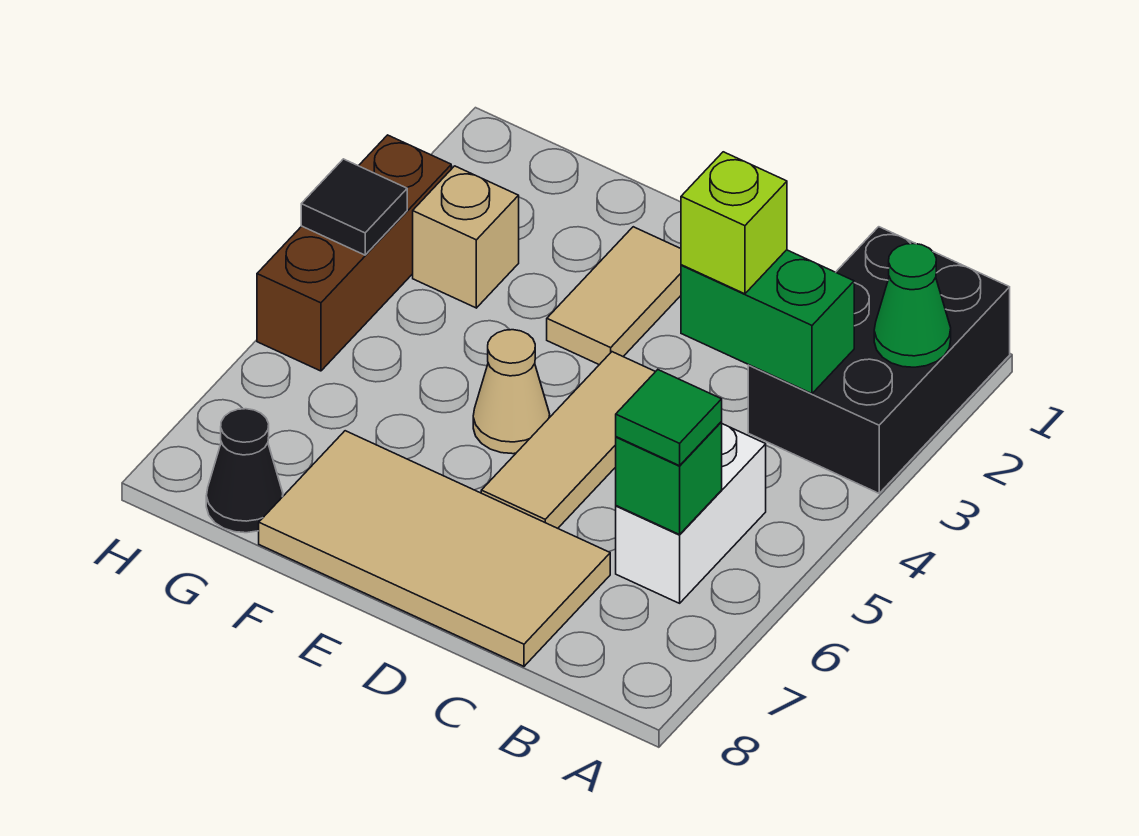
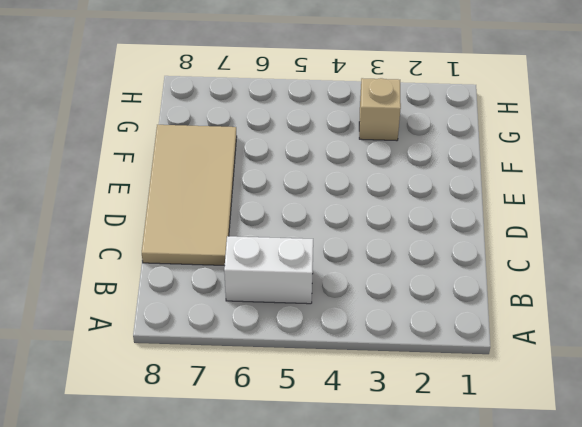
none -> black brick A1:B3 level 1
none -> tan tile D4:D6 level 1
none -> tan tile E2:E3 level 1

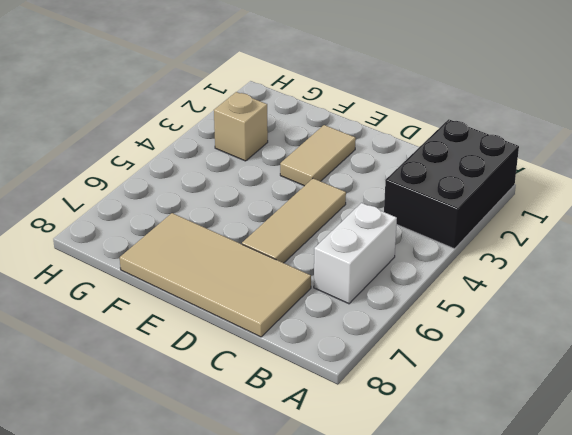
none -> tan cone E5 level 1
none -> black cone G8 level 1
none -> brown brick H3:H5 level 1

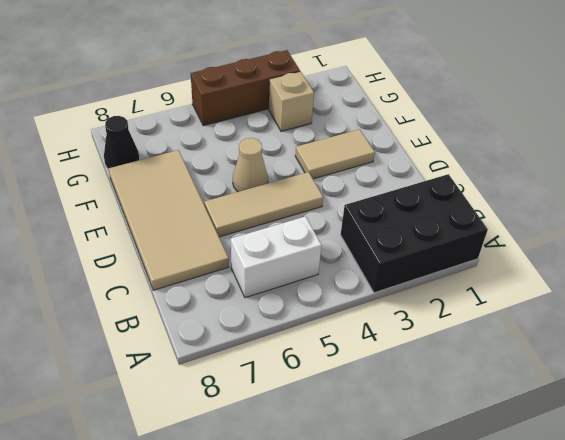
none -> green cone A2 level 2
none -> green brick B3:C3 level 2
none -> green brick B6 level 2

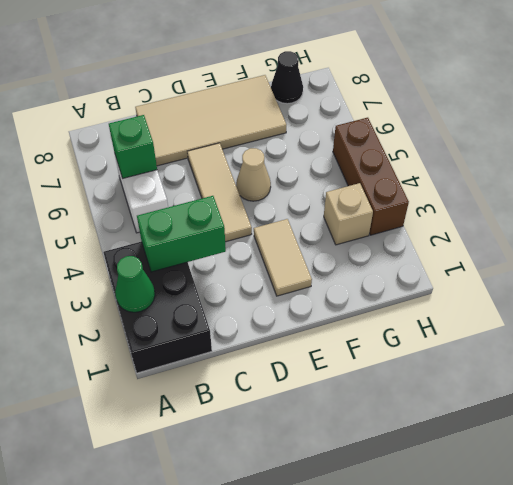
none -> black tile H4 level 2
none -> green tile B6 level 3
none -> lime brick C3 level 3

